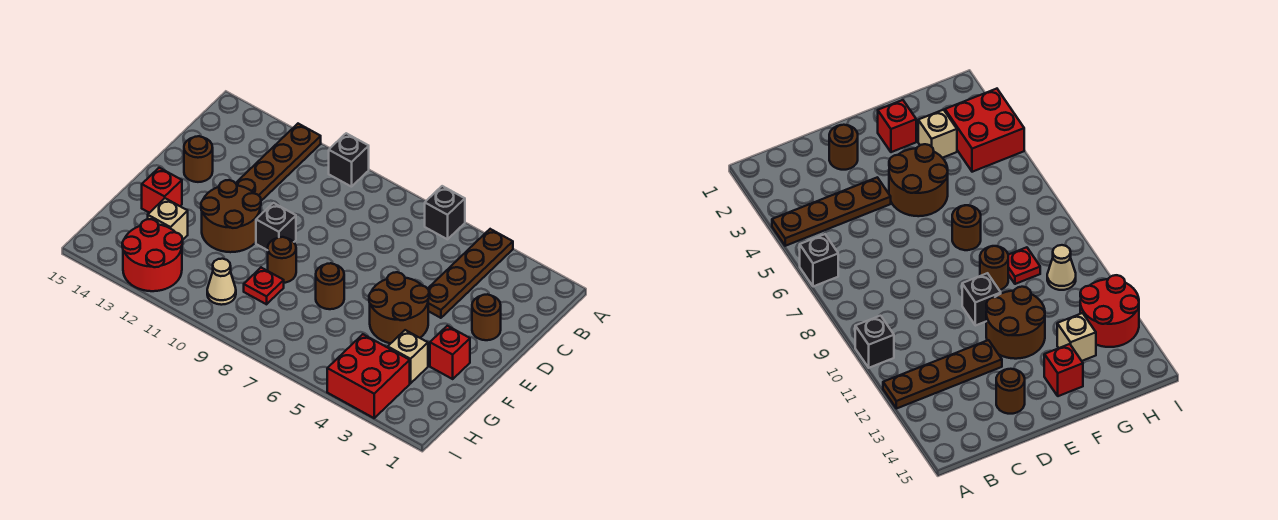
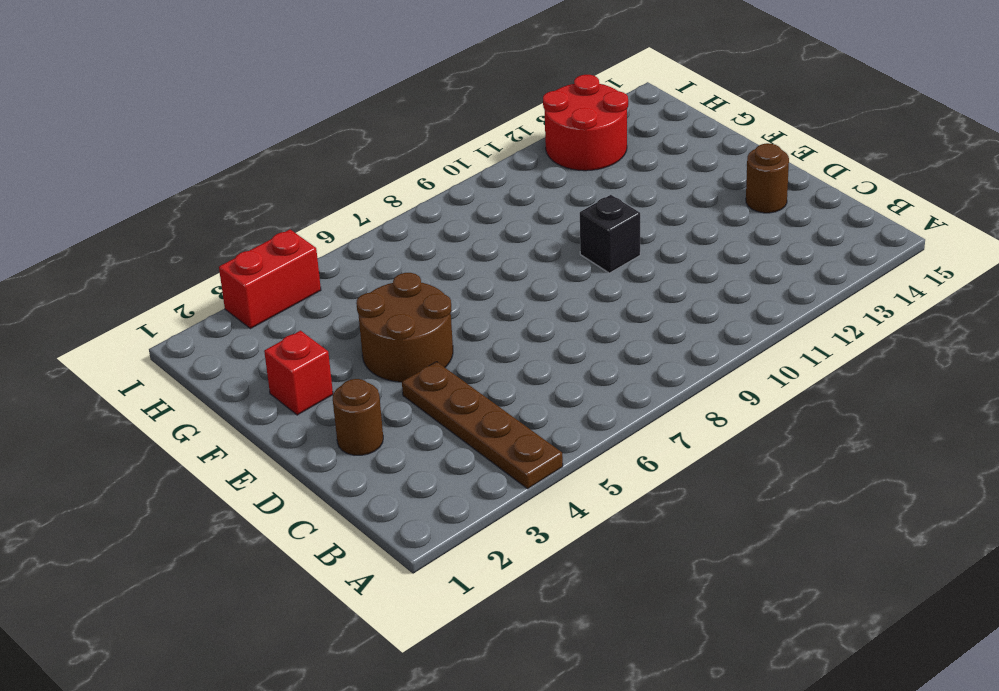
red brick I3:I4 level 1 -> red brick H3:I4 level 1
none -> black brick A6 level 1
none -> black brick A10 level 1
none -> brown plate A12:D12 level 1

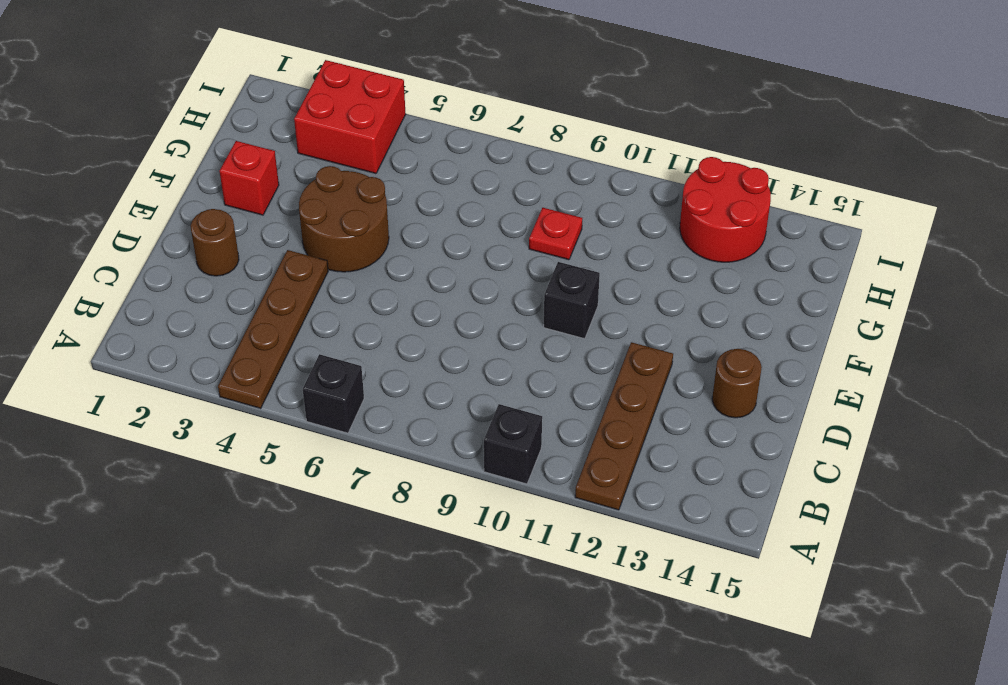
none -> brown round brick E11:F12 level 1
none -> brown round brick F7 level 1
none -> brown round brick F9 level 1

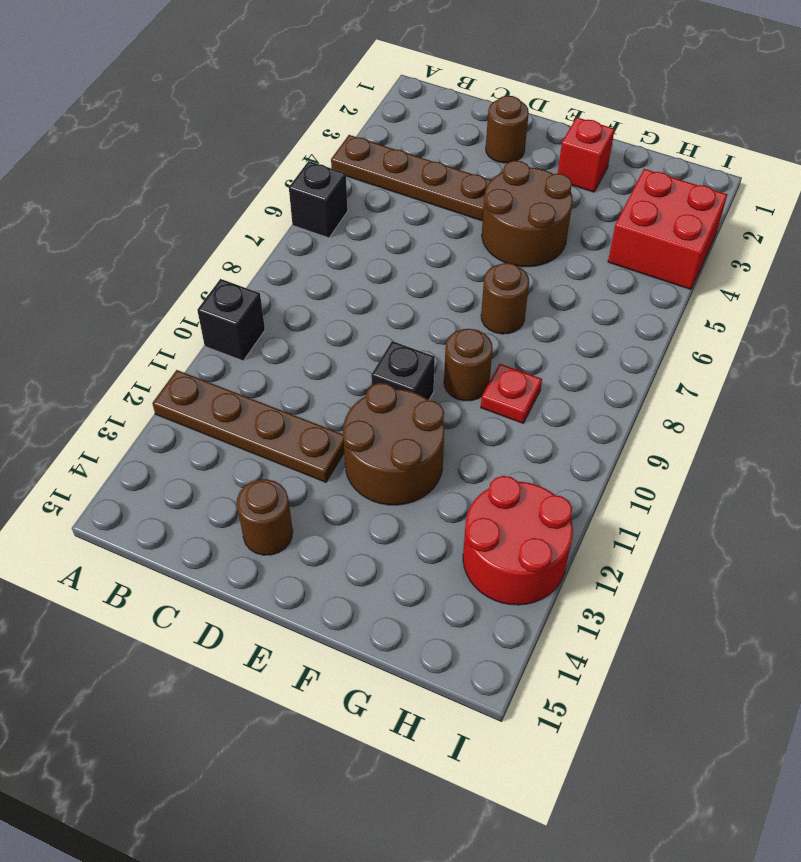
none -> red brick F14 level 1
none -> tan brick G3 level 1
none -> tan brick G13 level 1

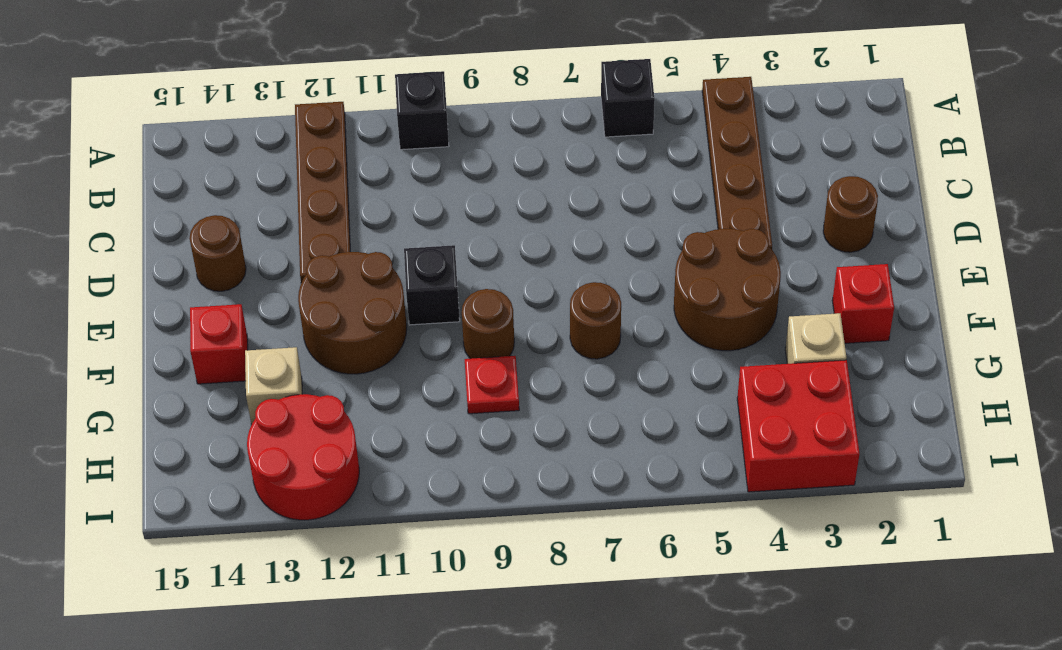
none -> tan cone H10 level 1

